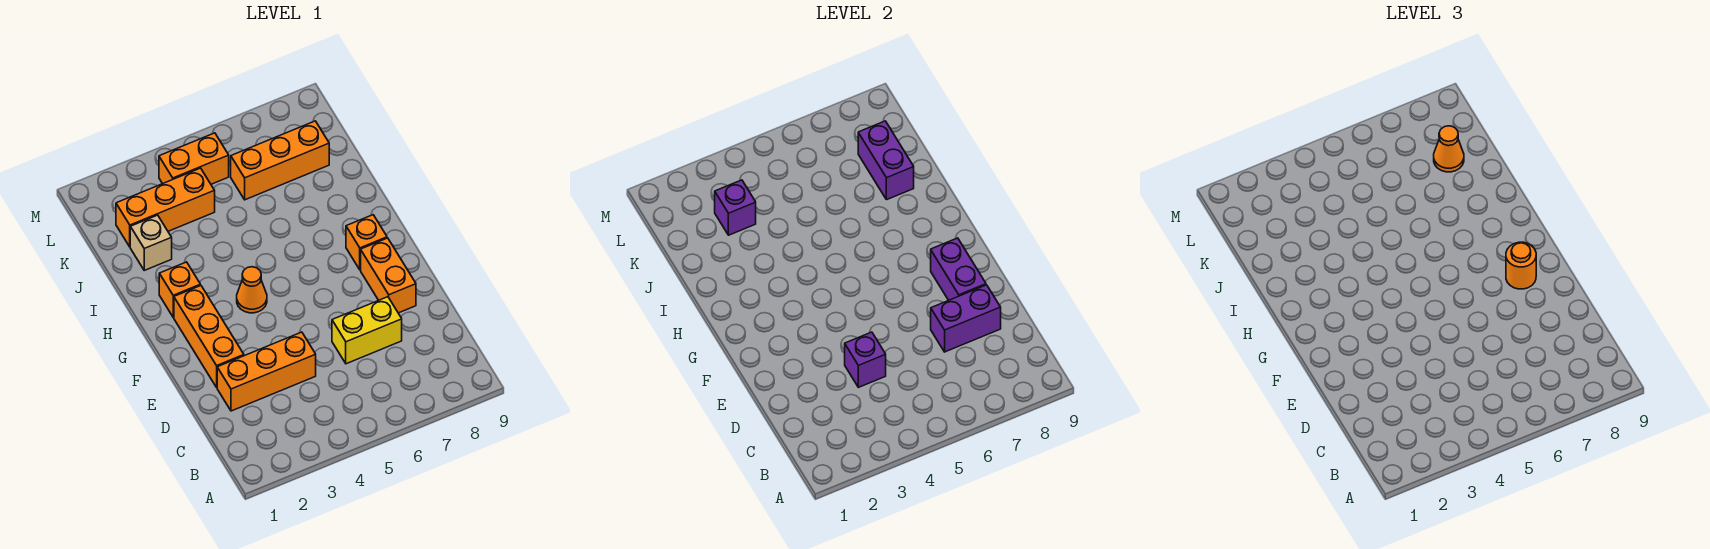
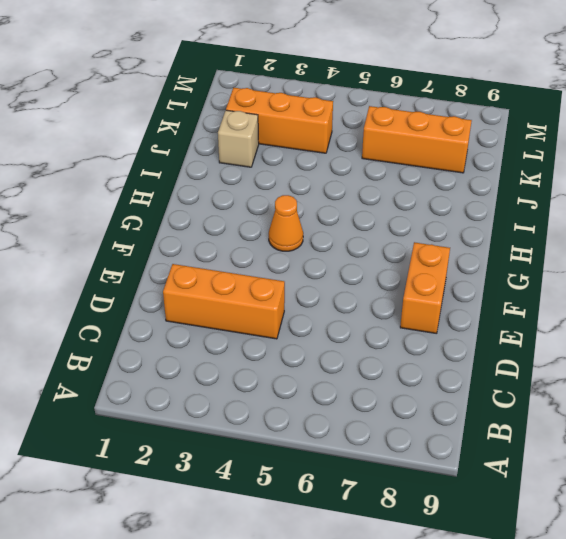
none -> yellow brick D6:D7 level 1
none -> orange brick E2:G2 level 1
none -> orange brick G8 level 1

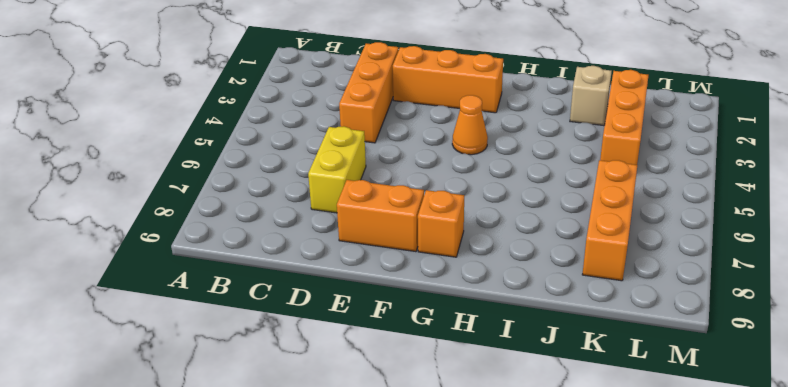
none -> orange brick H2 level 1
none -> orange brick L4:L5 level 1
none -> purple brick D4 level 2

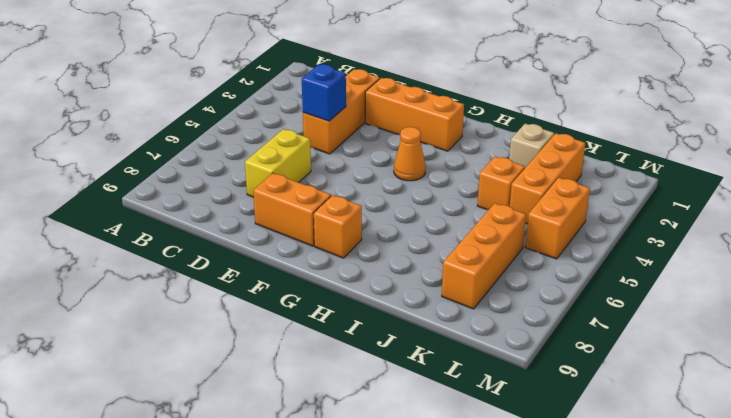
blue brick D4 level 2 -> purple brick D4 level 2
orange brick J4 level 1 -> orange brick H2 level 1
none -> purple brick D7:D8 level 2
none -> purple brick E8:F8 level 2
none -> purple brick J8:K8 level 2

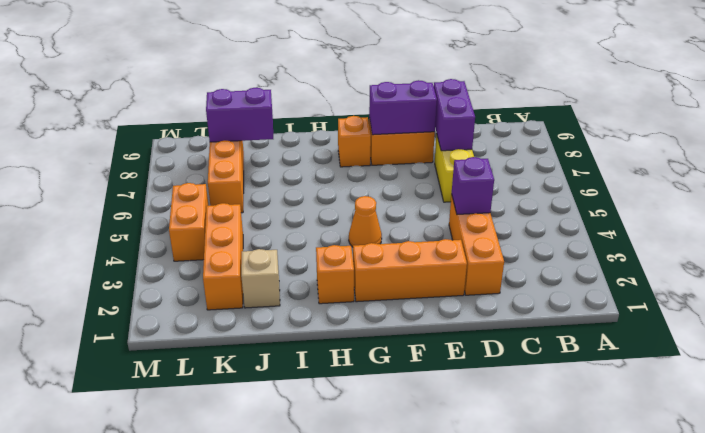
none -> purple brick K3 level 2
none -> orange round brick F8 level 3
none -> orange cone K8 level 3

